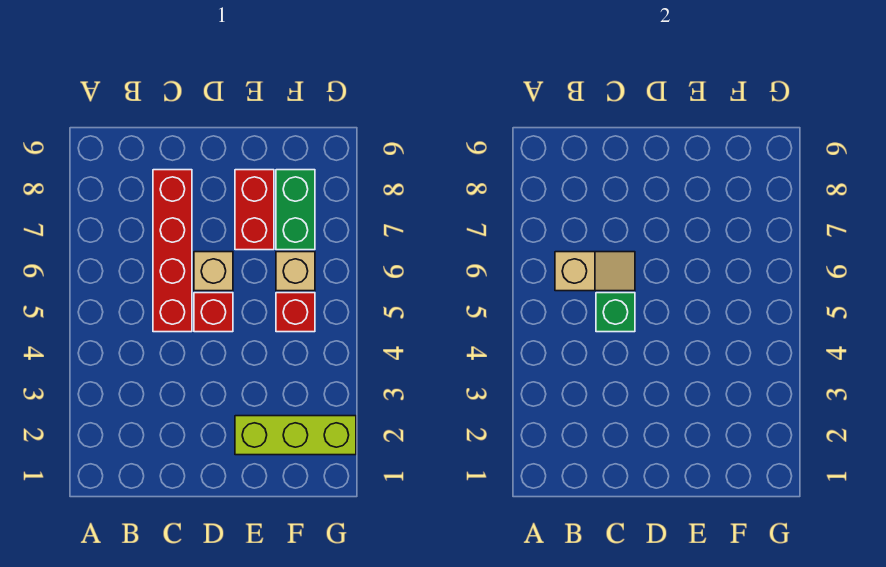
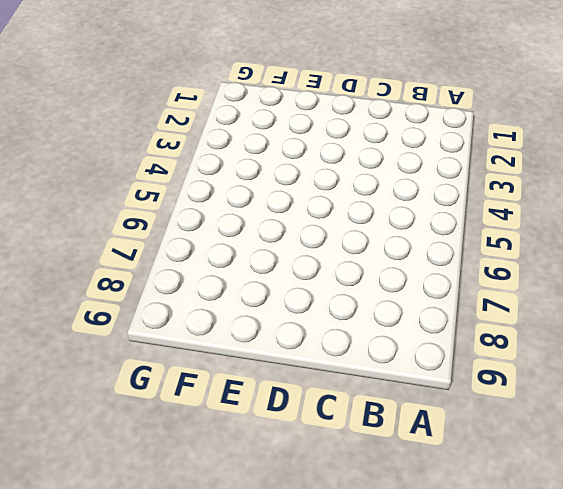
none -> red brick C5:C8 level 1
none -> red brick D5 level 1

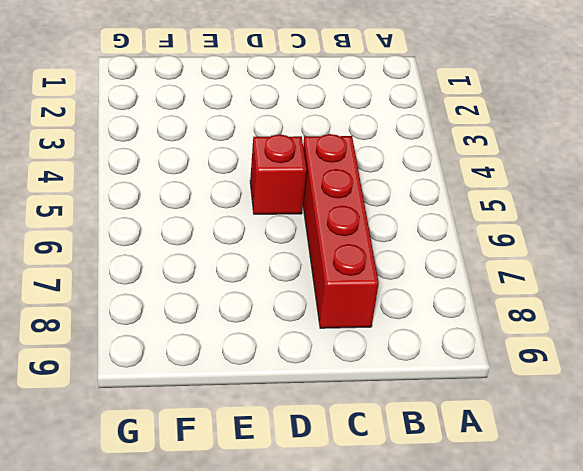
none -> tan brick D6 level 1
none -> lime brick E2:G2 level 1

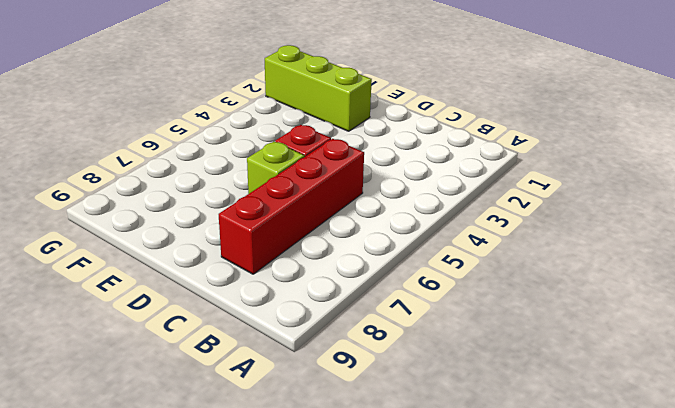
lime brick D6 level 1 -> tan brick D6 level 1
none -> red brick E7:E8 level 1
none -> red brick F5 level 1

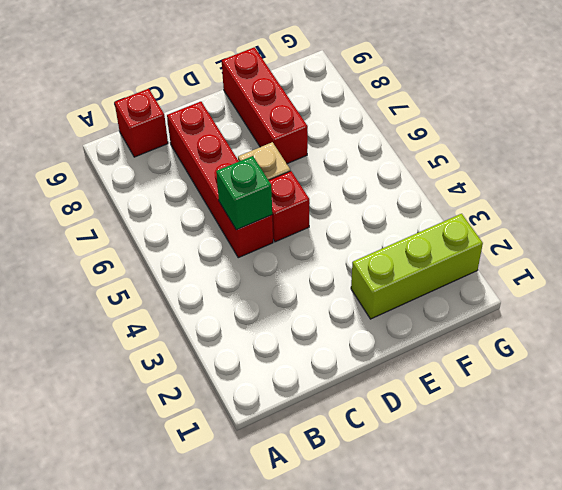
red brick B9 level 1 -> red brick F5 level 1
red brick E7:E9 level 1 -> red brick E7:E8 level 1
none -> tan brick F6 level 1
none -> green brick F7:F8 level 1

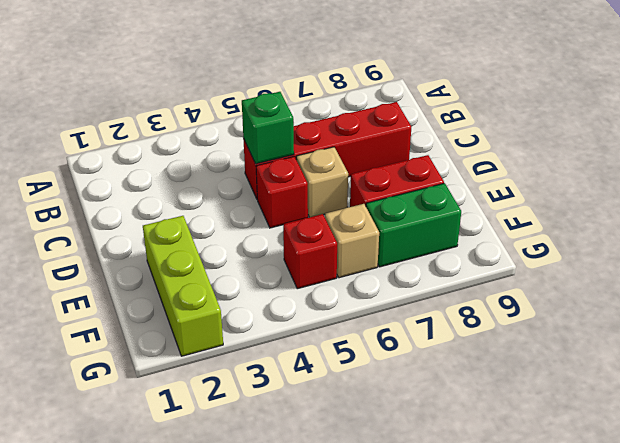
none -> tan slope B6:C6 level 2 top B

